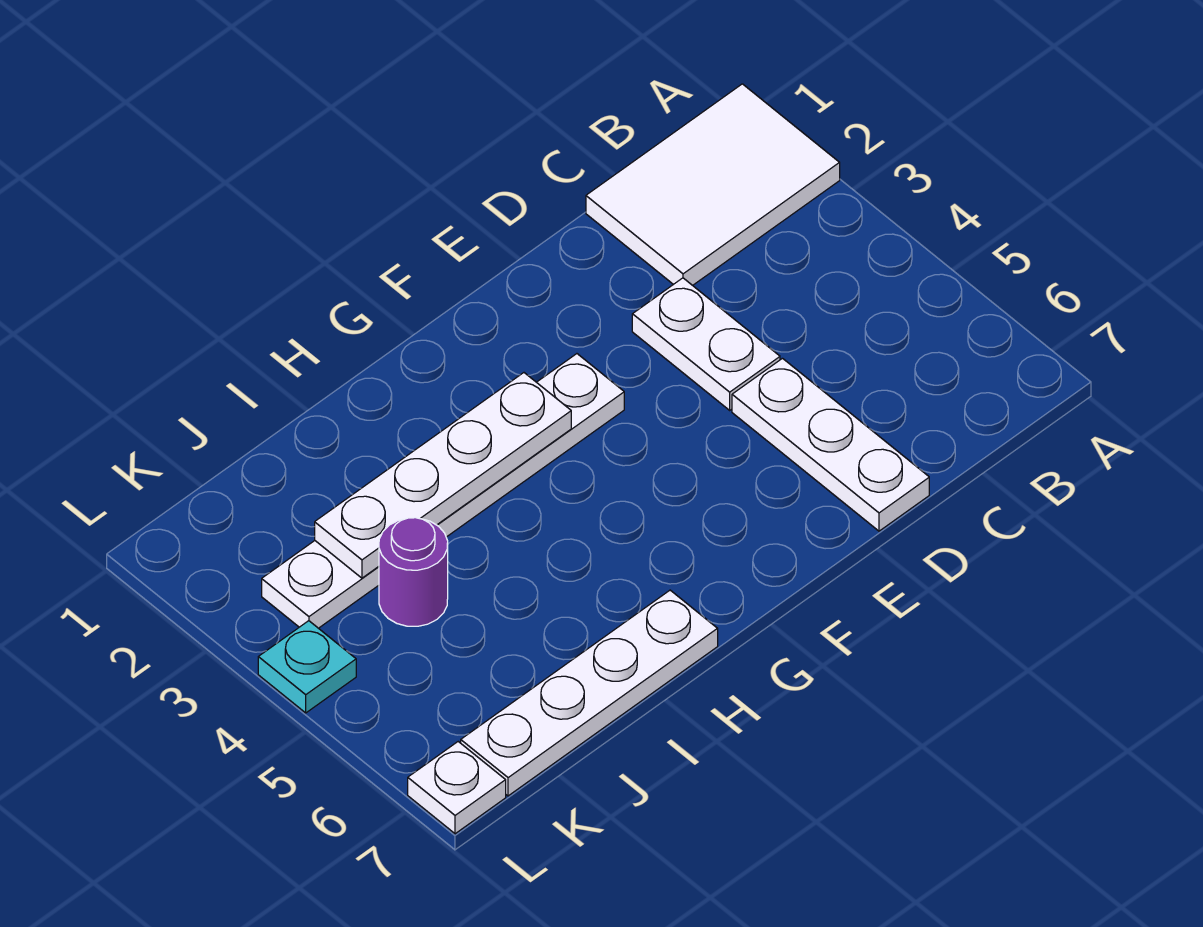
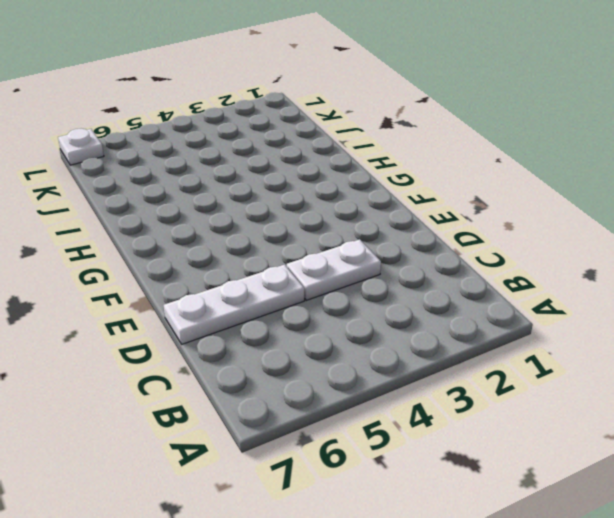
none -> white tile A1:C2 level 1
none -> white plate F3:K3 level 1

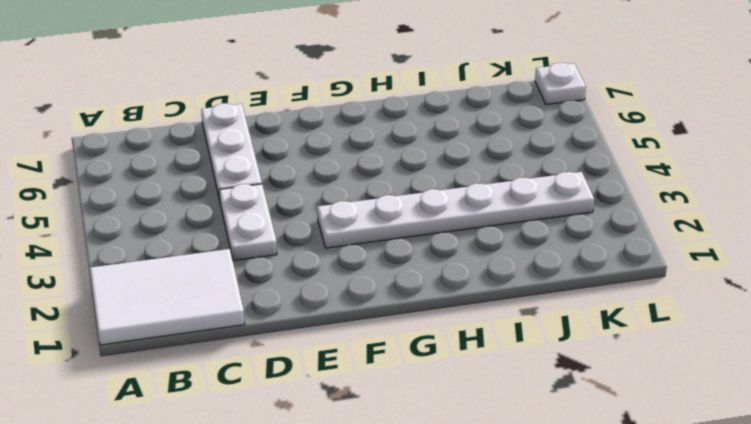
none -> white plate H7:K7 level 1
none -> purple round brick J4 level 1

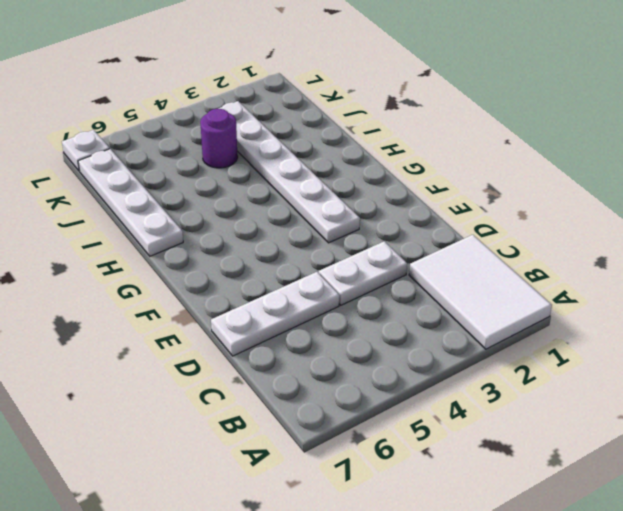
none -> cyan plate L4 level 1
none -> white plate G3:J3 level 2

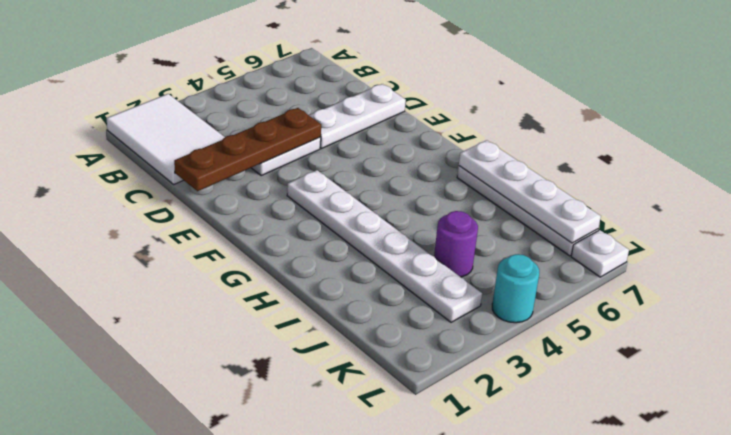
brown plate D1:D4 level 2 -> none
white plate H7:K7 level 2 -> white plate G3:J3 level 2
cyan round brick L4 level 1 -> cyan plate L4 level 1

